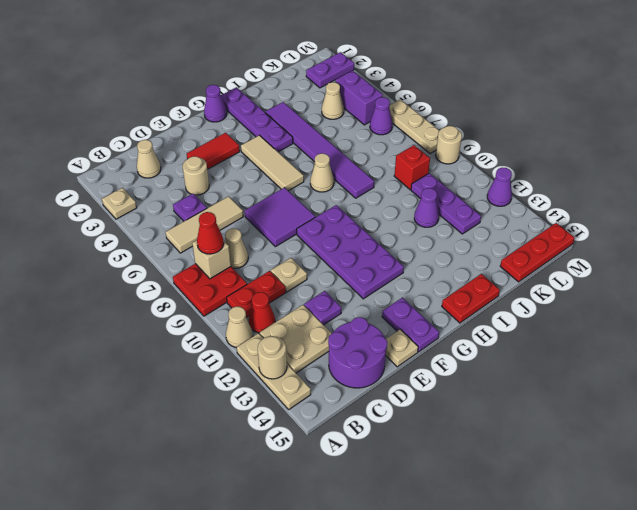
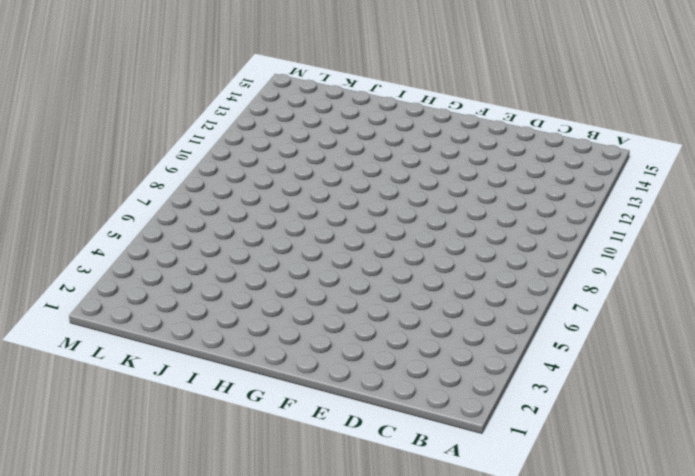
none -> tan plate A3 level 1
none -> red plate A8:B9 level 1
none -> tan cone A11 level 1
none -> tan plate A12:A14 level 1

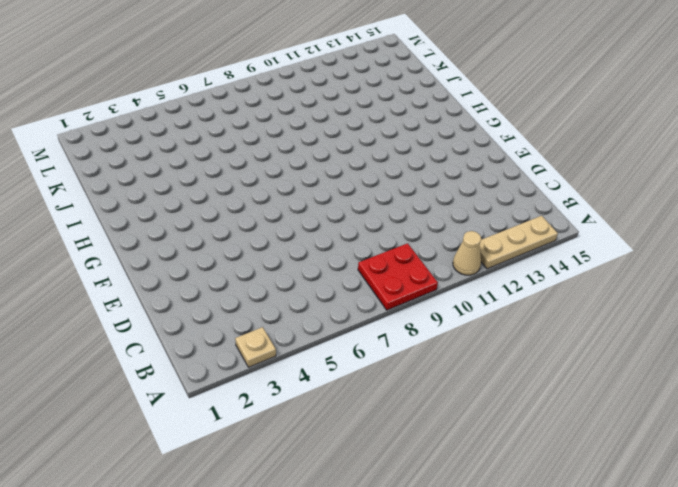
none -> tan tile B6:D6 level 1
none -> red plate B10:C10 level 1
none -> red cone B11 level 1
none -> tan plate B12:C13 level 1

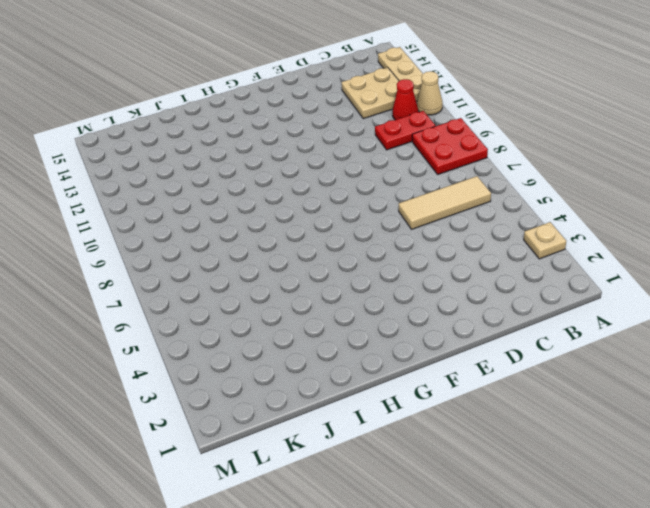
none -> tan cone C2 level 1
none -> purple plate C5 level 1
none -> tan cone C8 level 1
none -> purple round brick C14:D15 level 1

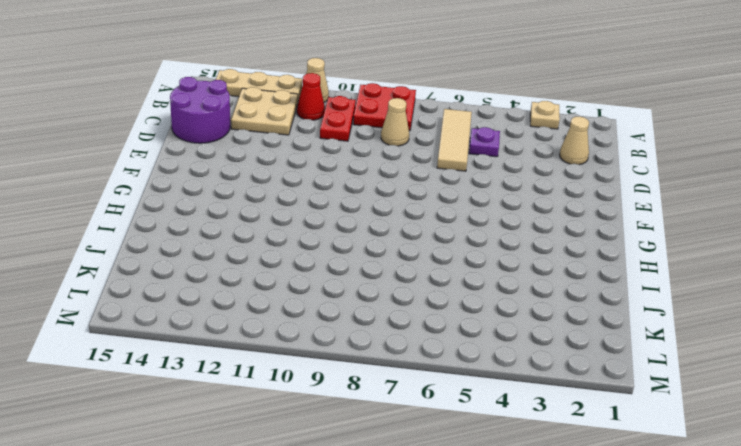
none -> tan round brick D4 level 1
none -> tan plate D10 level 1
none -> purple plate D12 level 1
none -> red tile E3:F3 level 1

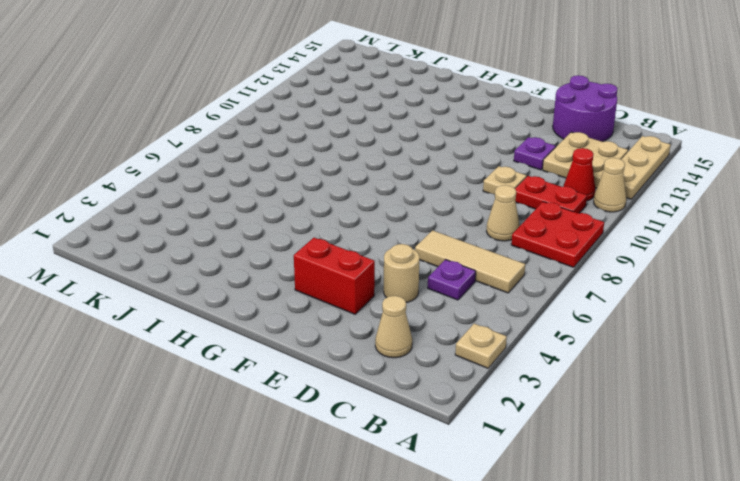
red brick E3:F3 level 1 -> red tile E3:F3 level 1
none -> purple tile E7:F8 level 1
none -> tan plate E15 level 1
none -> purple plate F9:G12 level 1
none -> purple plate F14:F15 level 1

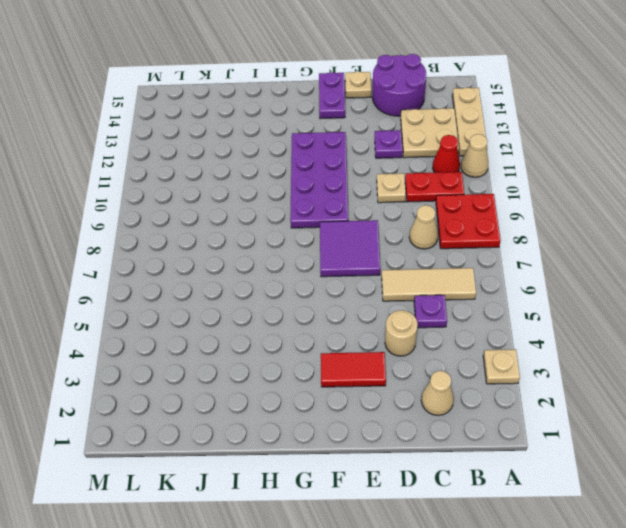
none -> purple cone G1 level 1
none -> tan tile G4:G6 level 1
none -> purple plate H1:H4 level 1
none -> tan cone H7 level 1

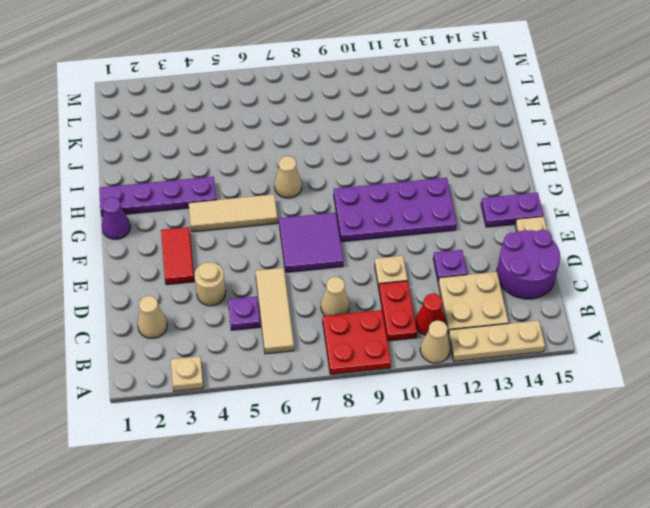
none -> red plate H15:I15 level 1
none -> purple tile I3:I8 level 1
none -> purple cone J11 level 1
none -> tan cone K4 level 1

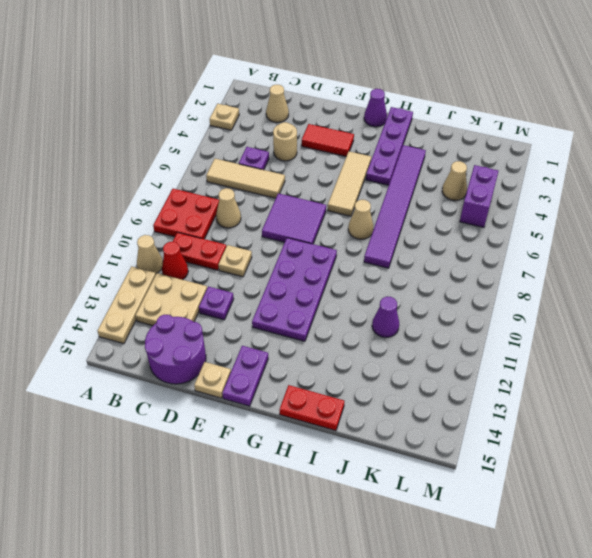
none -> red brick K9 level 1
none -> purple plate K10:K12 level 1
none -> red plate K15:M15 level 1
none -> purple plate L2:M2 level 1

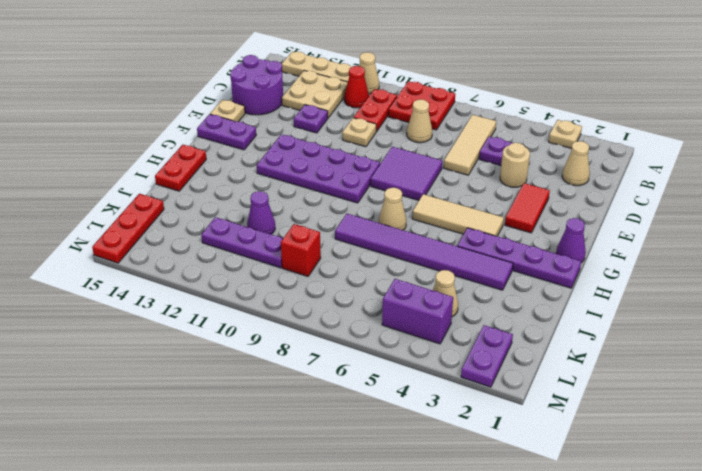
none -> purple cone L6 level 1
none -> tan plate M6:M8 level 1
none -> tan round brick M9 level 1
none -> purple cone M12 level 1

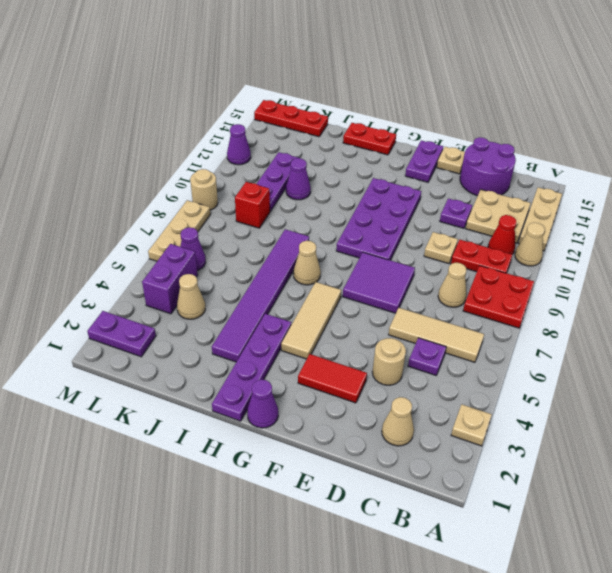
none -> tan round brick A13 level 2
none -> tan brick B8 level 2
none -> red cone B8 level 3

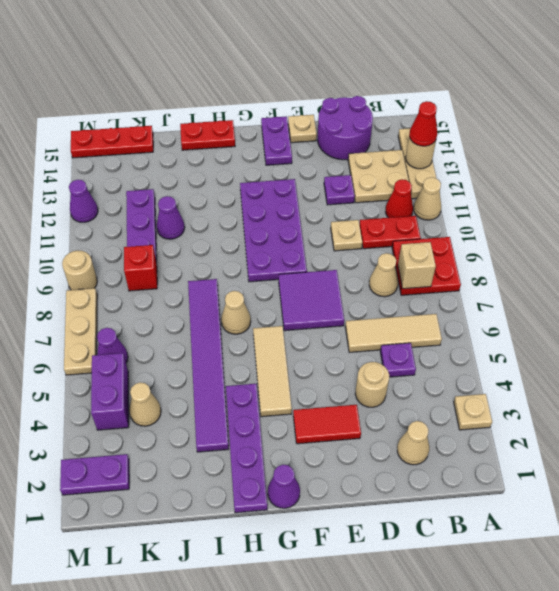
red cone A13 level 3 -> red cone B8 level 3

